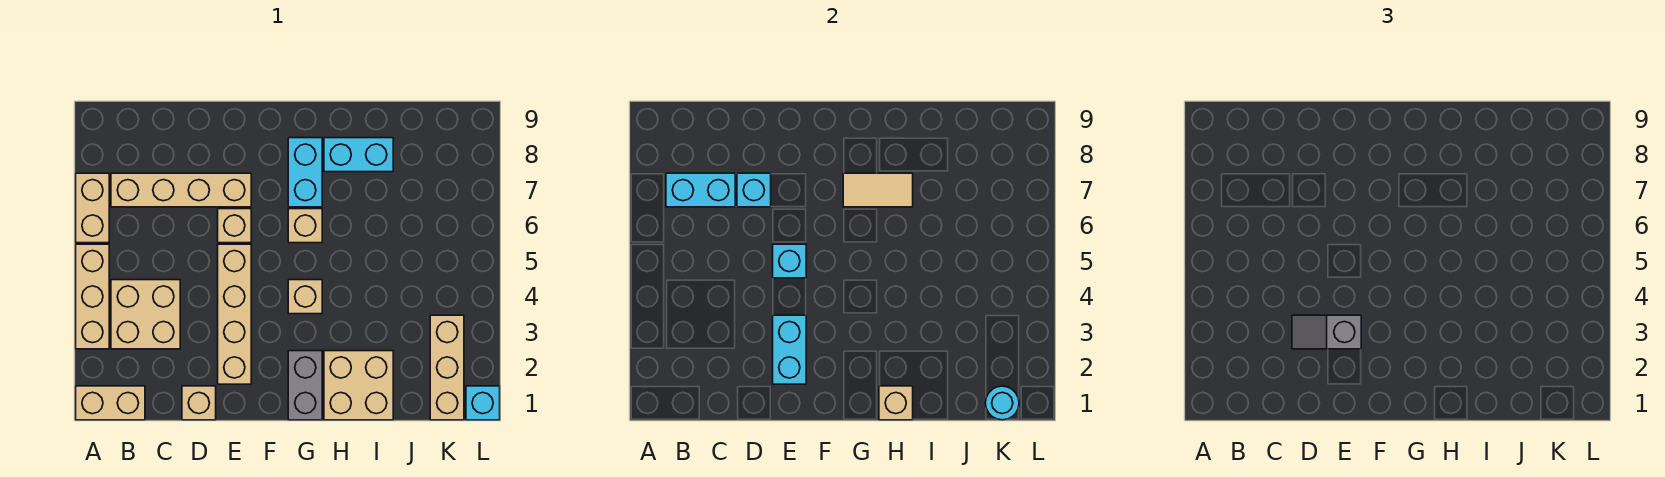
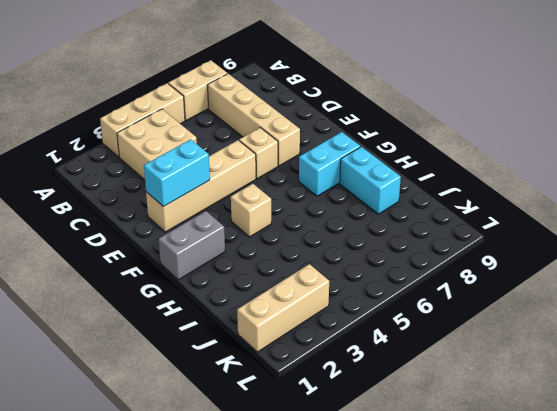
none -> tan brick A1:B1 level 1
none -> tan brick D1 level 1
none -> tan brick G6 level 1

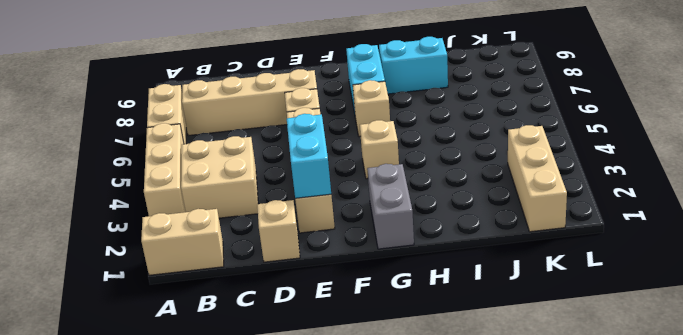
none -> tan brick H1:I2 level 1
none -> cyan brick L1 level 1
none -> cyan brick B7:C7 level 2

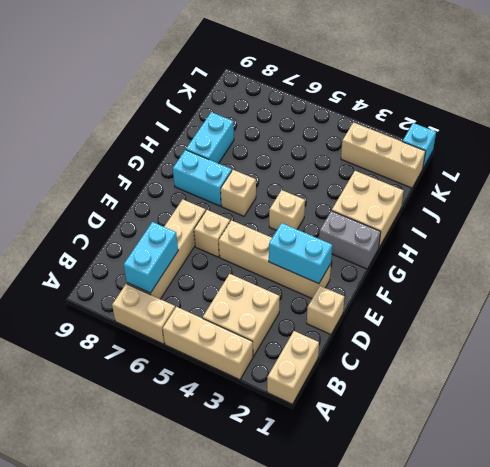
none -> cyan brick D7 level 2
none -> cyan brick E5 level 2
none -> tan tile G7:H7 level 2

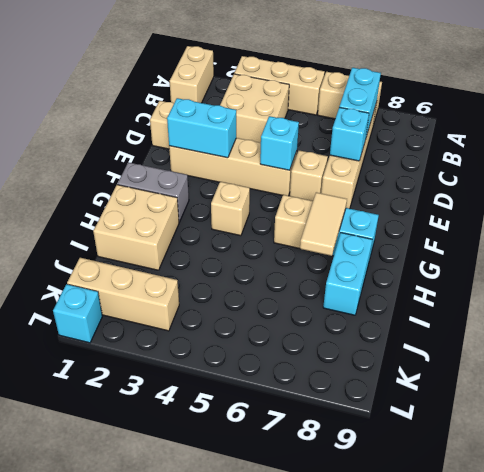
none -> tan brick H1 level 2
none -> cyan round brick K1 level 2
none -> grey slope D3:E3 level 3 top E

